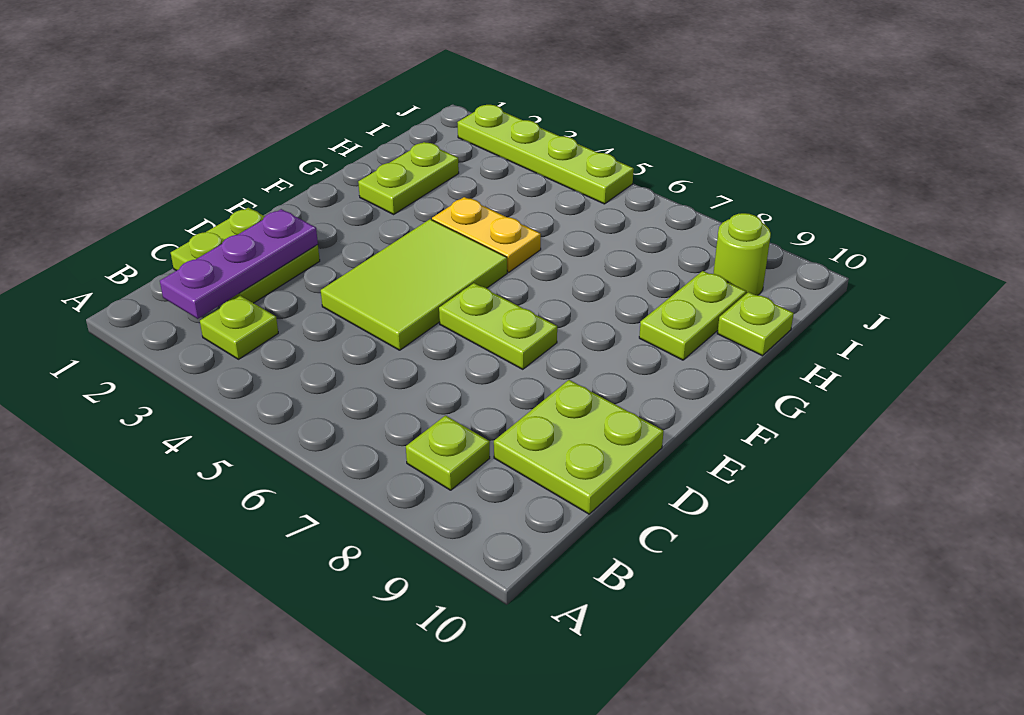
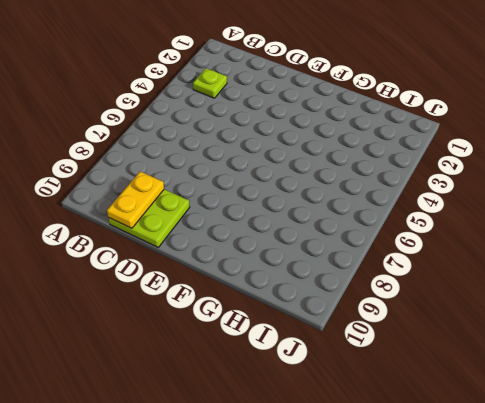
yellow plate C9:C10 level 2 -> yellow plate G4:G5 level 1
none -> lime plate B8 level 1
none -> lime plate C1:D2 level 1
none -> lime tile D4:F5 level 1

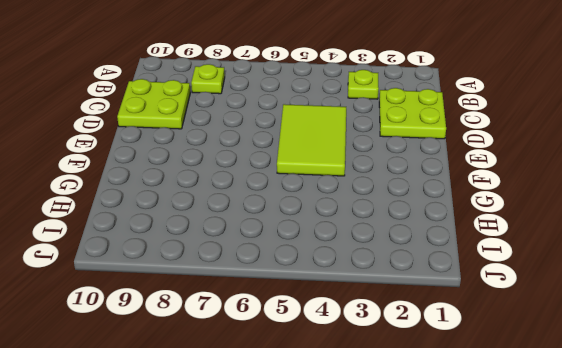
none -> lime plate E6:E7 level 1
none -> lime plate G2:H2 level 1
none -> yellow plate G4:G5 level 1

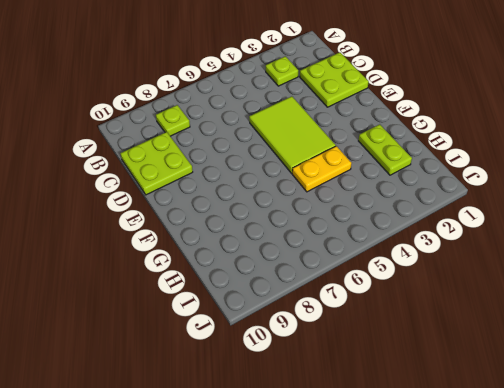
none -> lime plate E6:E7 level 1
none -> lime plate G9:H9 level 1
none -> lime plate H10 level 1

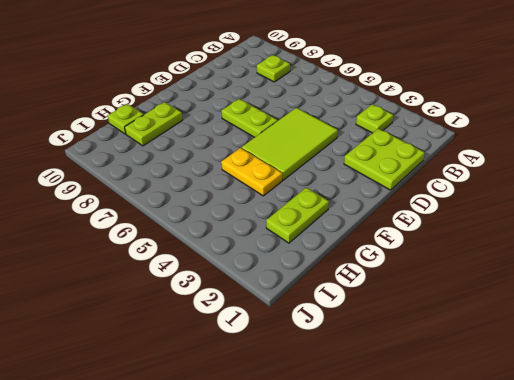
none -> lime plate C9:D10 level 1
none -> lime round brick I9 level 1
none -> lime plate J2:J5 level 1

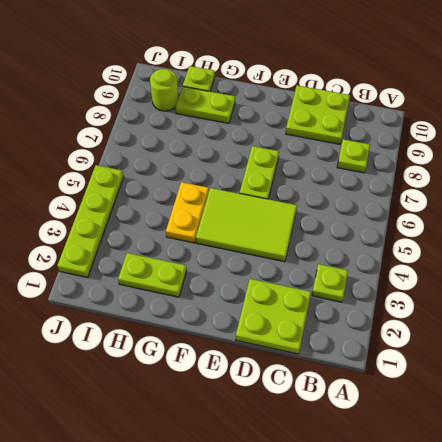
none -> purple plate B2:D2 level 2

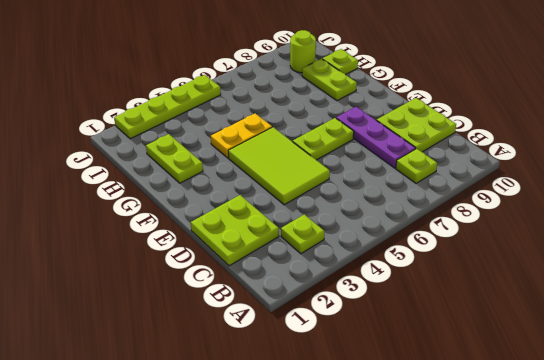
purple plate C8:E8 level 1 -> purple plate B2:D2 level 2

